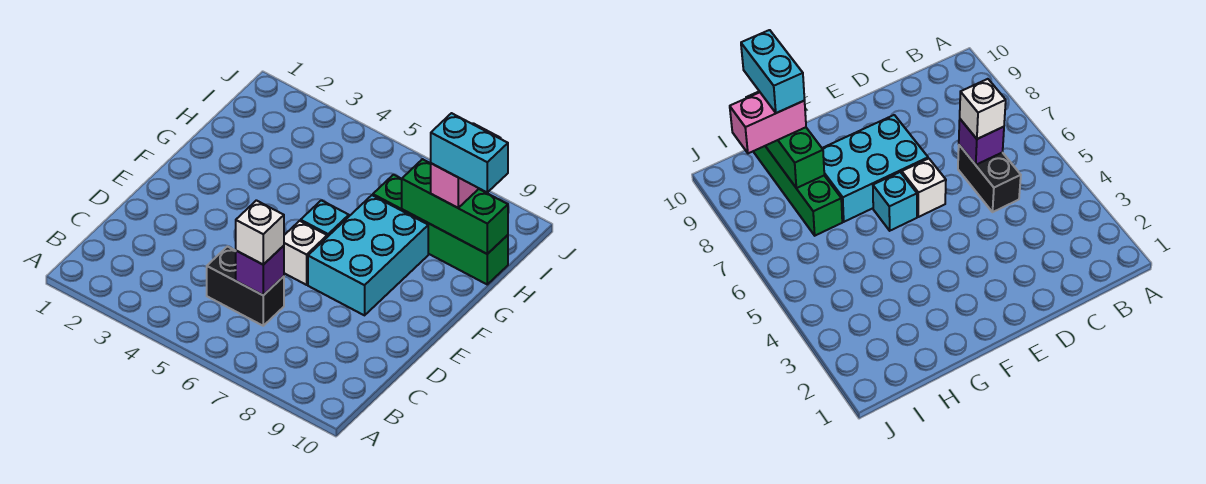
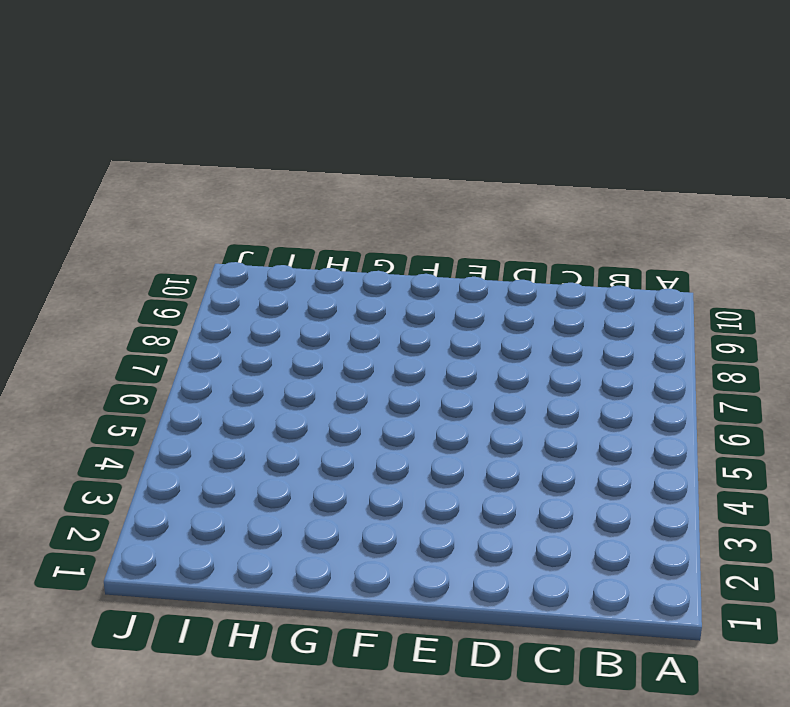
none -> black brick C5:C6 level 1
none -> white brick E6 level 1

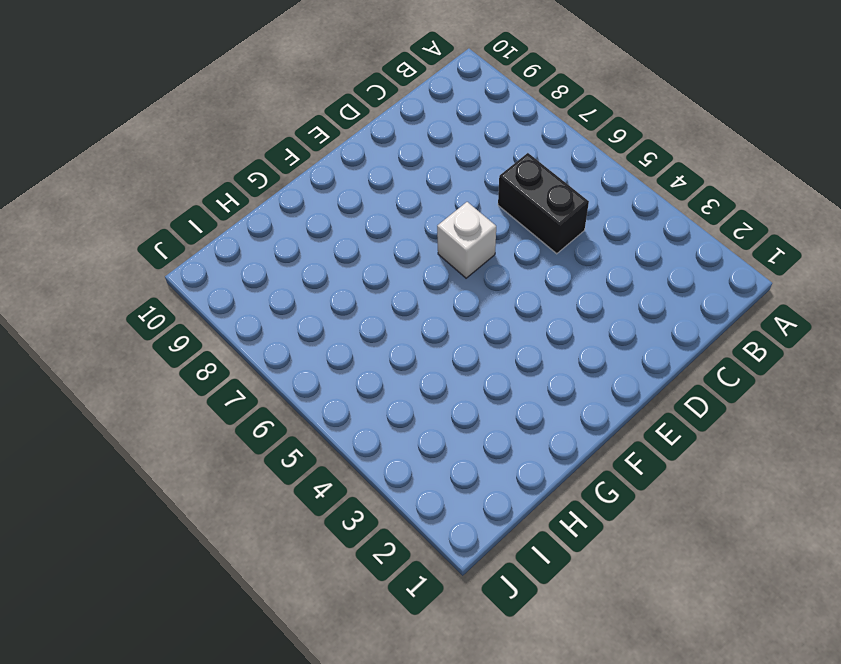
none -> cyan brick E7:G8 level 1
none -> cyan brick F6 level 1

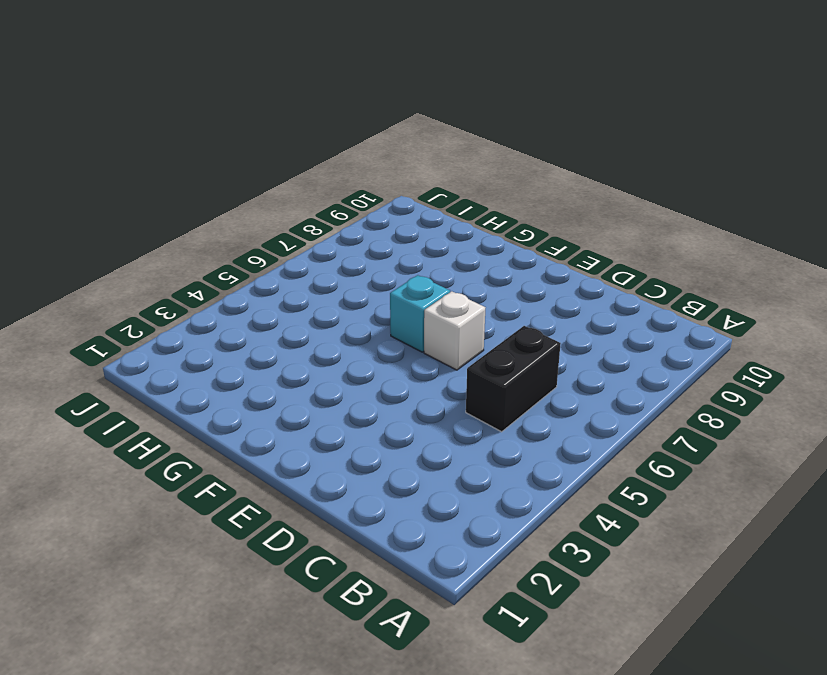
none -> cyan brick E7:G8 level 1
none -> green brick H7:H10 level 1

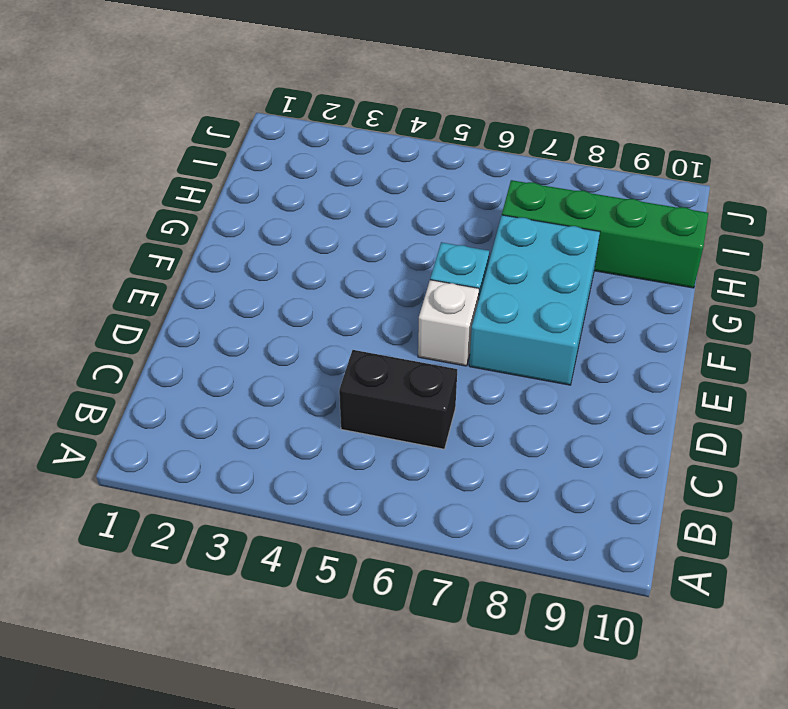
none -> purple brick C6 level 2
none -> green brick H8:H10 level 2

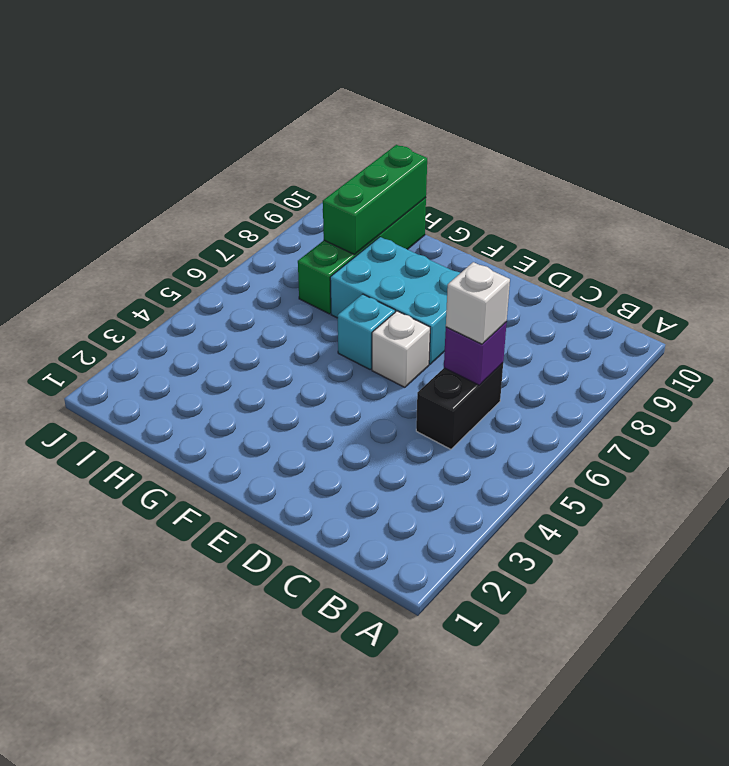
none -> pink brick H9:I9 level 3
none -> cyan brick H9:H10 level 4

